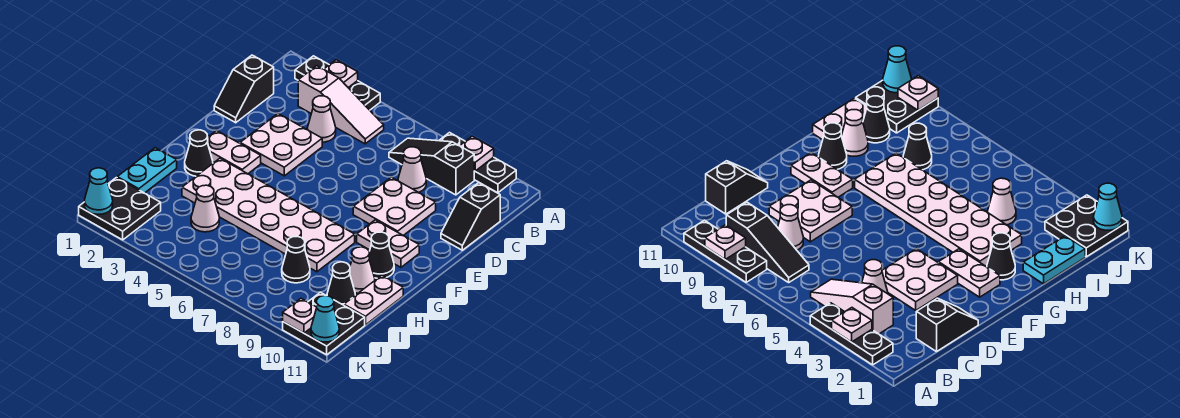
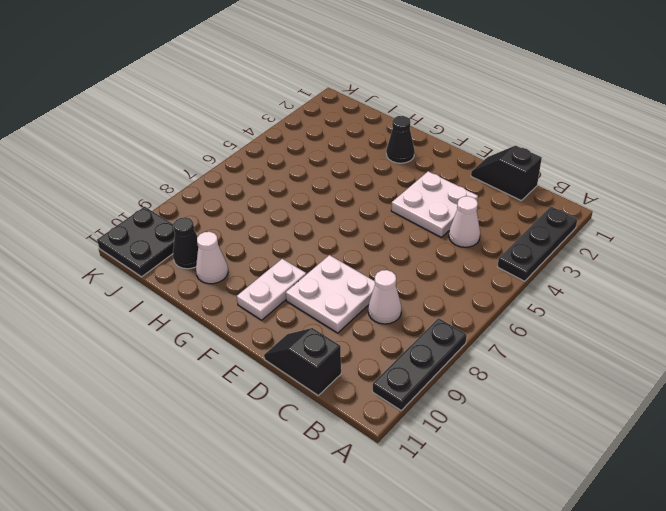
none -> white slope B3:B5 level 1 top 3
none -> black slope B7:B9 level 1 top 9
none -> white plate F2:F3 level 1

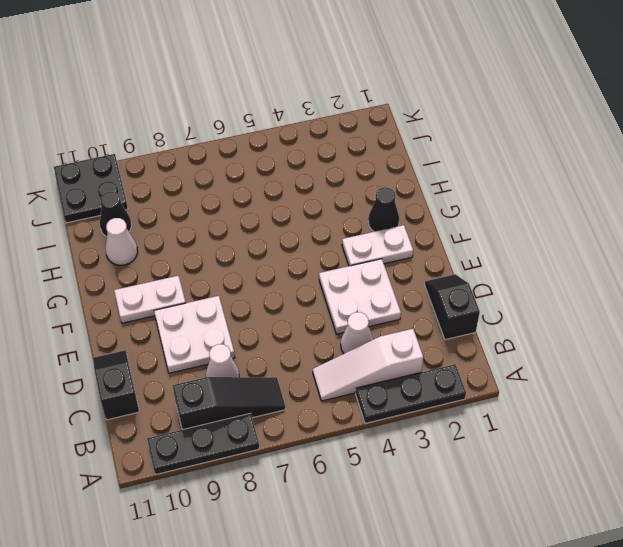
none -> white plate G3:H8 level 1
none -> black cone G10 level 1
none -> cyan plate H1:I1 level 1

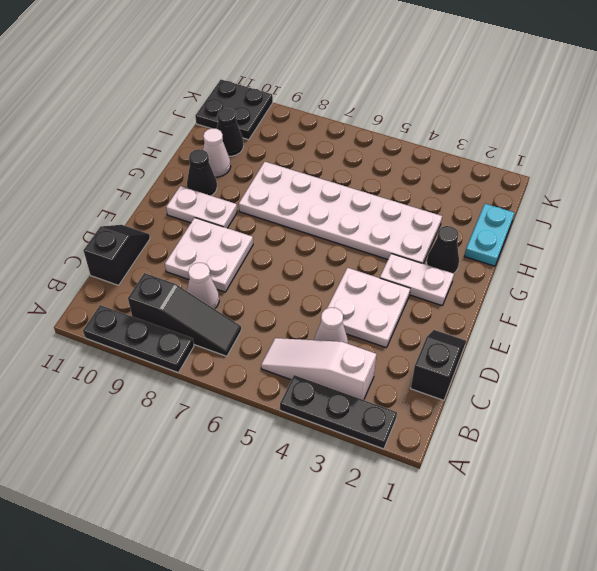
none -> white plate H11:I11 level 1
none -> white cone I4 level 1
none -> black cone I8 level 1

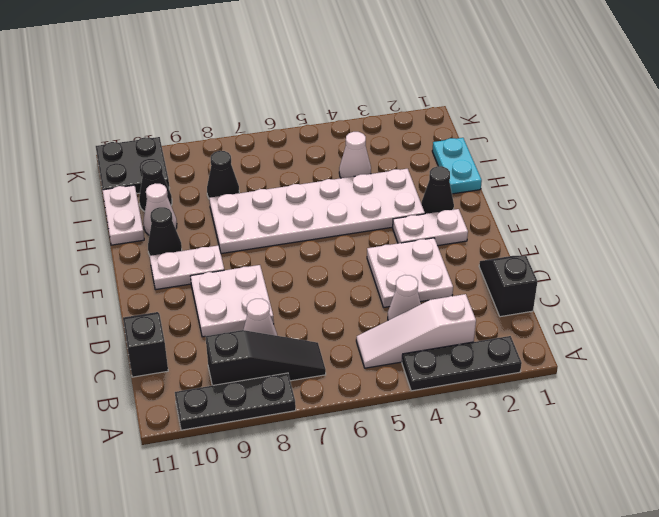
none -> black plate J1:K2 level 1
none -> white plate A3 level 2
none -> white plate A9 level 2

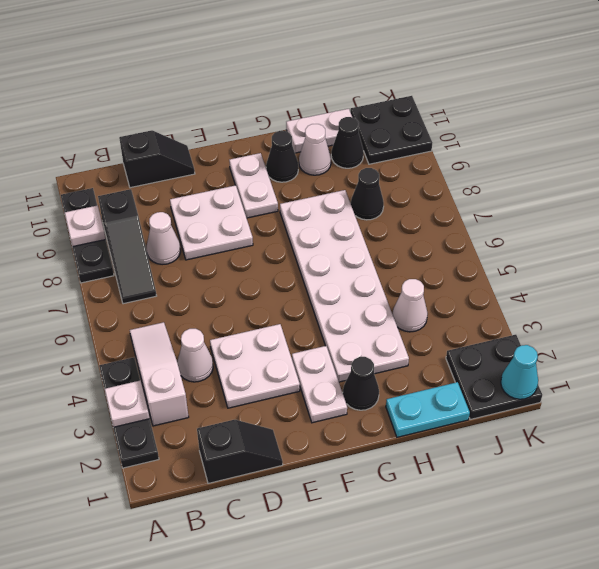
none -> white plate K10 level 2
none -> cyan cone K11 level 2

